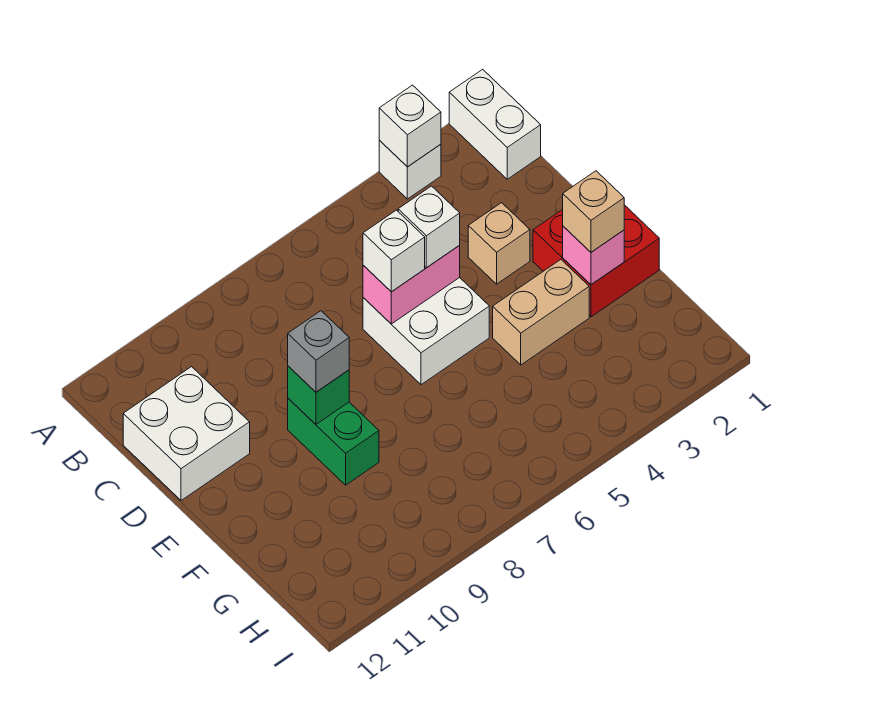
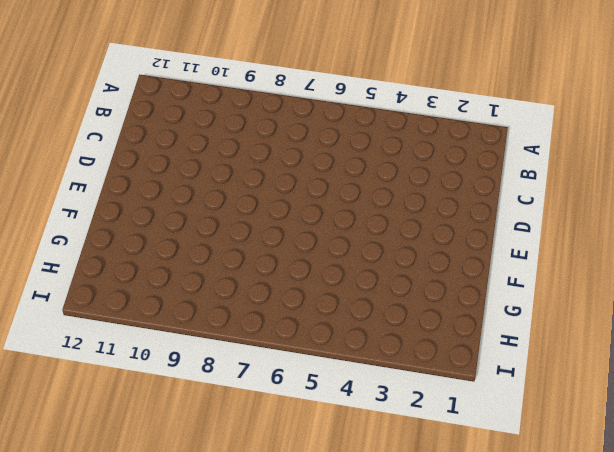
none -> white brick A1:B1 level 1
none -> white brick A3 level 1
none -> white brick C11:D12 level 1

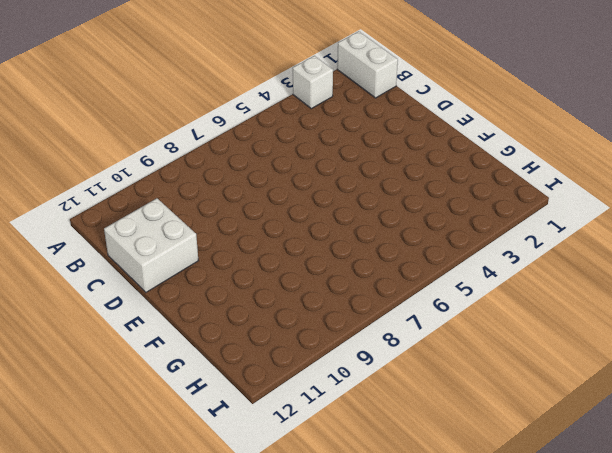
none -> tan brick D3 level 1
none -> white brick D5:E6 level 1
none -> red brick E1:F2 level 1

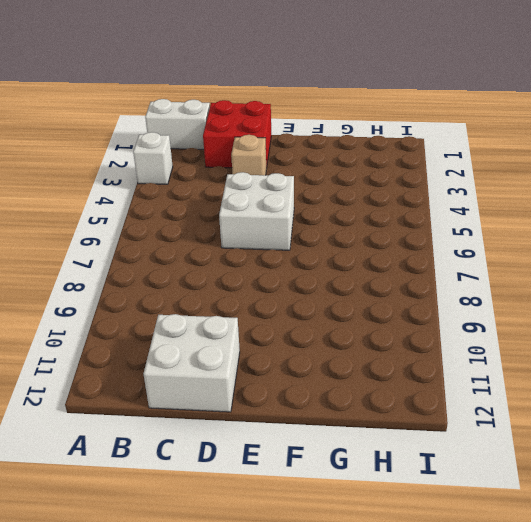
red brick C1:D2 level 1 -> red brick E1:F2 level 1
none -> green brick E9:F9 level 1
none -> tan brick F3:F4 level 1
none -> white brick A3 level 2

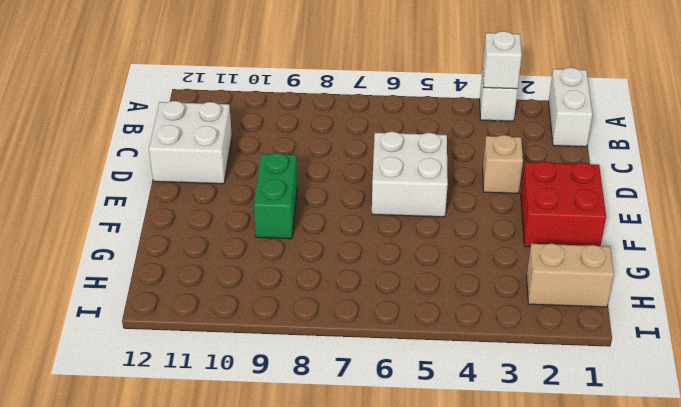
tan brick H1:H2 level 1 -> tan brick F3:F4 level 1
none -> pink brick D5:D6 level 2
none -> green brick E9 level 2
none -> pink brick F2 level 2

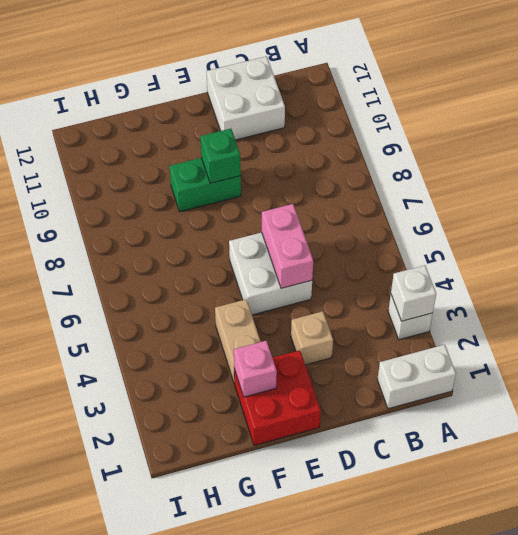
none -> white brick D5 level 3
none -> white brick D6 level 3
none -> grey brick E9 level 3

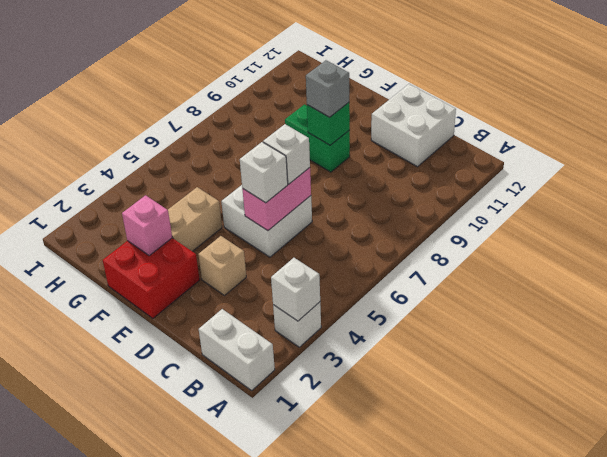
none -> tan brick F2 level 3

